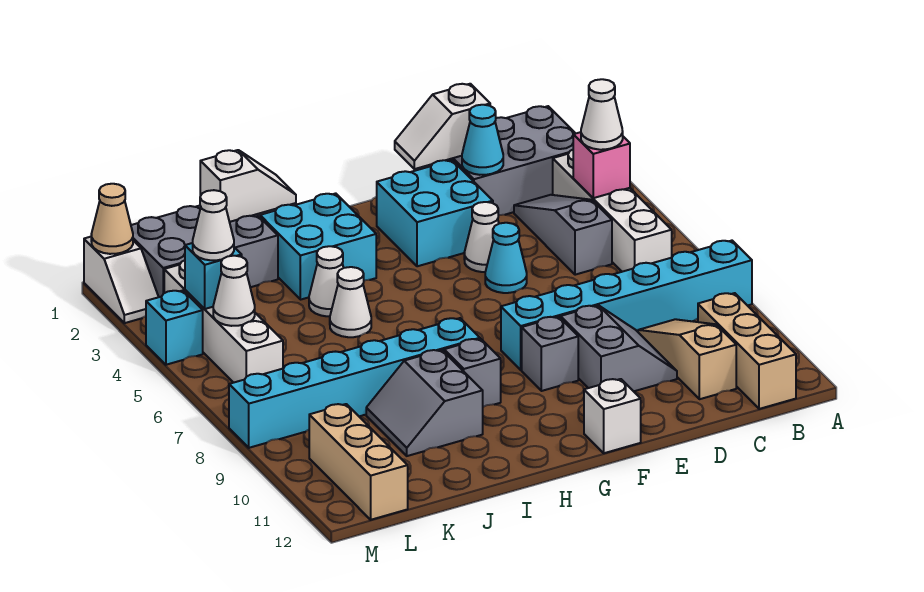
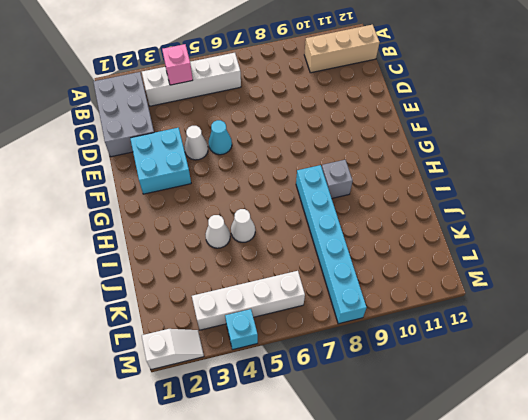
none -> cyan brick A8:F8 level 1
none -> grey slope C3:C5 level 1 top 5
none -> tan slope C9:C11 level 1 top 11
none -> grey slope D9:E10 level 1 top E

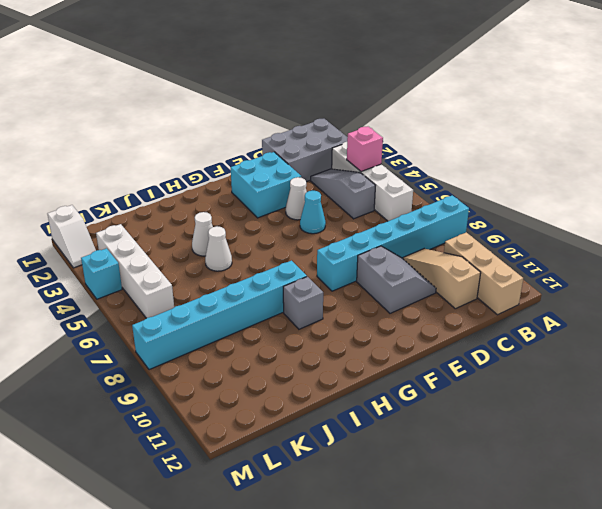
none -> grey brick F9 level 1
none -> white brick F12 level 1
none -> cyan brick H2:I3 level 1
none -> grey slope I9:J10 level 1 top I

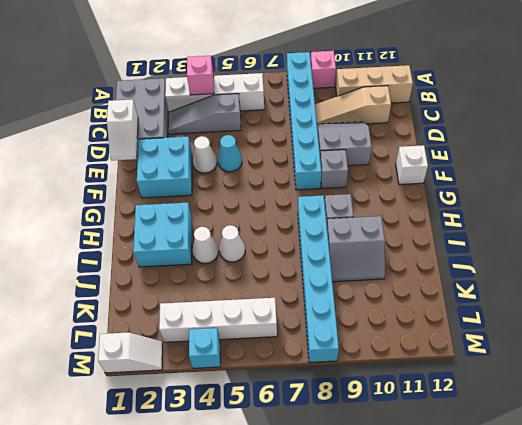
pink brick A9 level 1 -> none
none -> grey brick J1:L2 level 1
none -> tan brick L10:L12 level 1
none -> cyan cone D2 level 2
none -> white slope I1:J1 level 2 top J

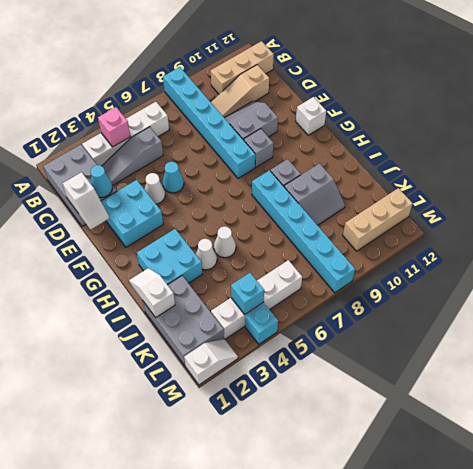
none -> white cone L5 level 2
none -> tan cone M1 level 2
none -> white cone B4 level 3
none -> white cone L4 level 3

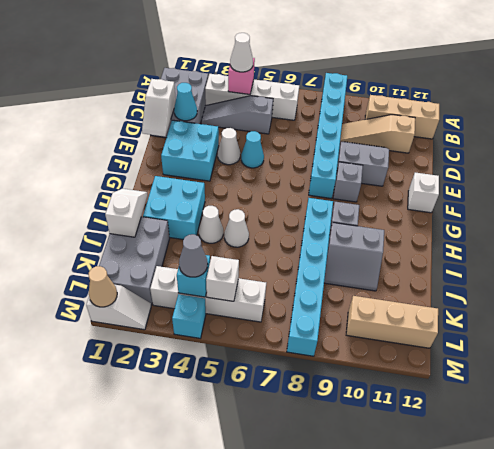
grey cone L4 level 3 -> white cone L4 level 3
white brick L5 level 2 -> white cone L5 level 2

